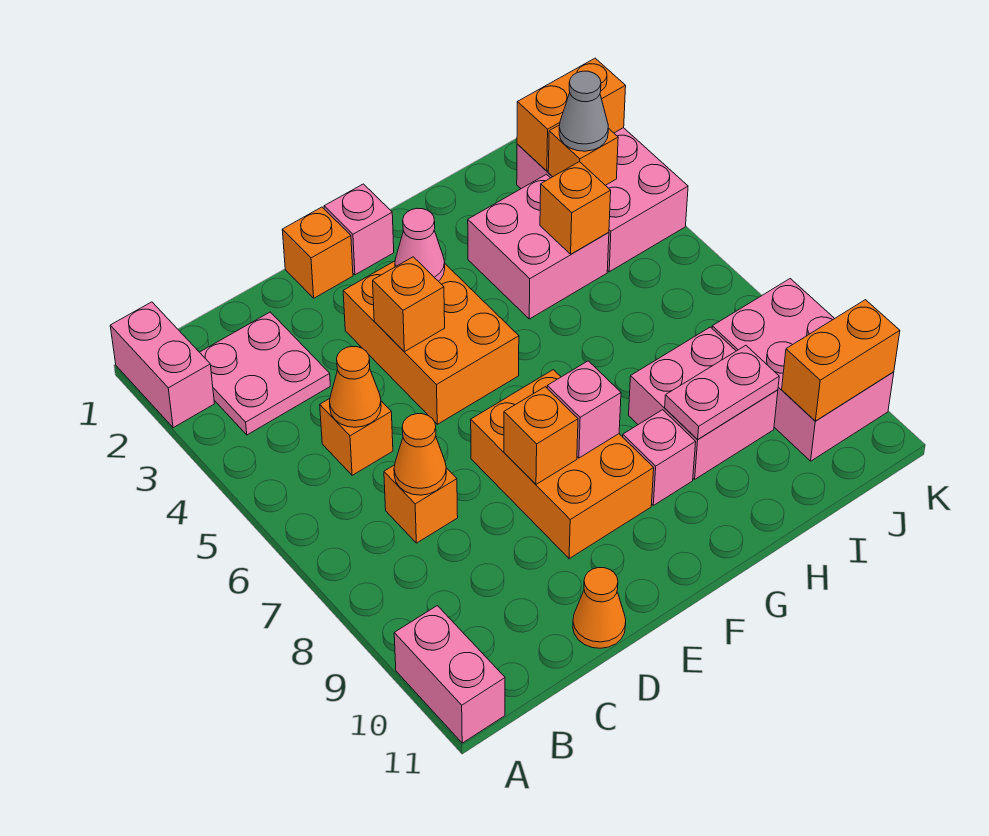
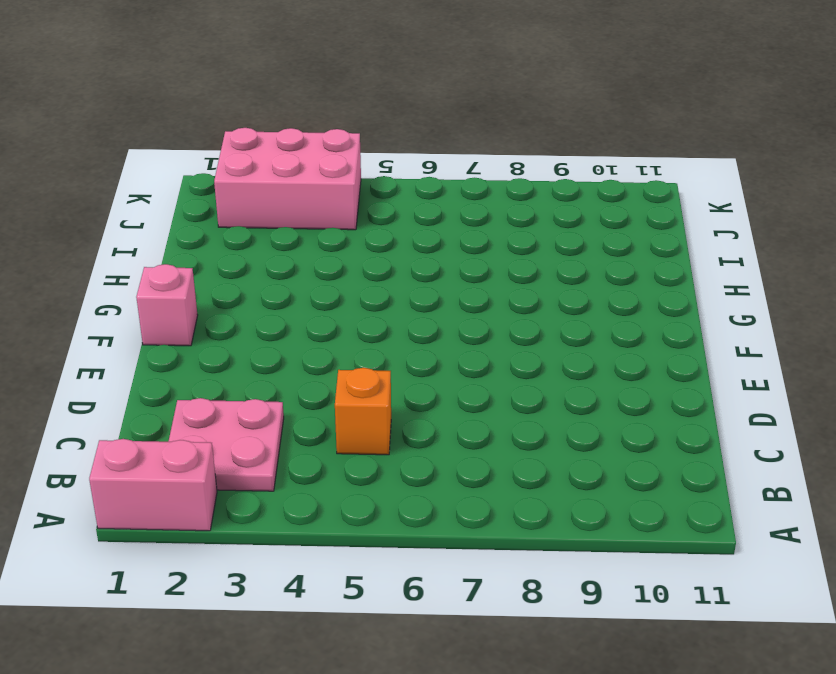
none -> pink brick A10:A11 level 1
none -> orange brick C7 level 1
none -> orange cone D11 level 1

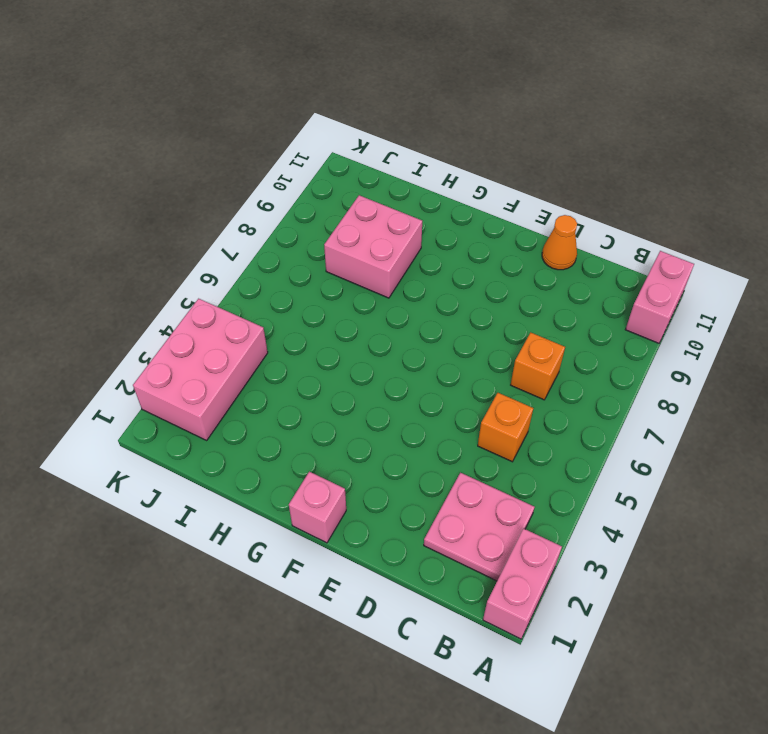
none -> orange brick E1 level 1
none -> orange brick E3:F5 level 1
none -> orange brick E7:F9 level 1

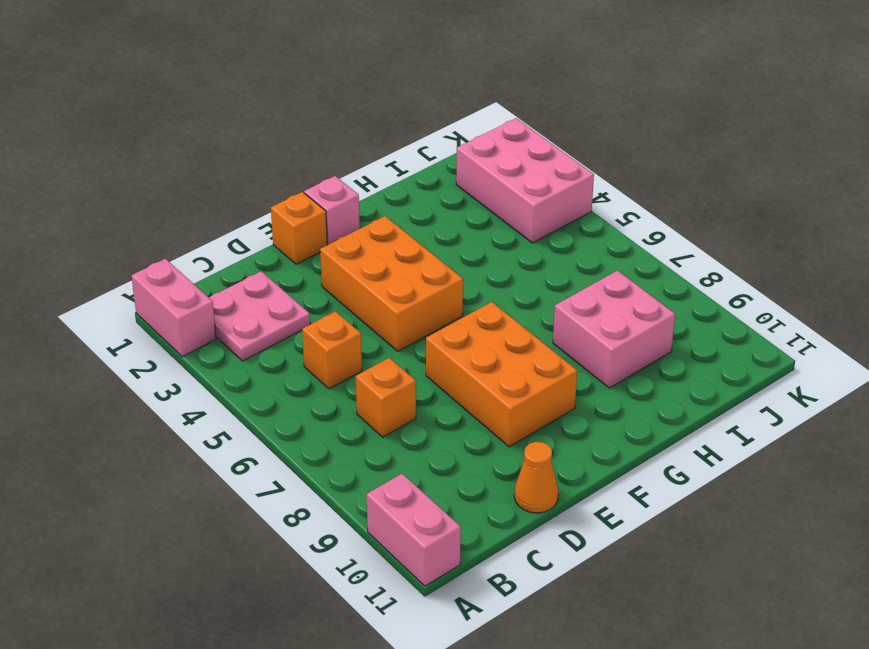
none -> pink brick G9 level 1
none -> pink brick H3:I4 level 1
none -> pink brick J8:K10 level 1

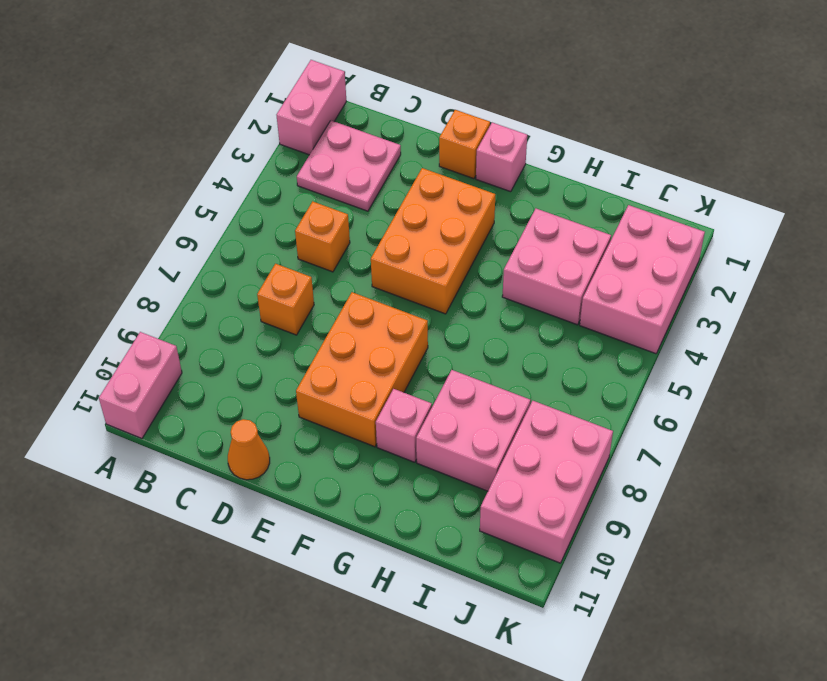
none -> orange cone C5 level 2
none -> orange cone C7 level 2
none -> orange brick E4 level 2

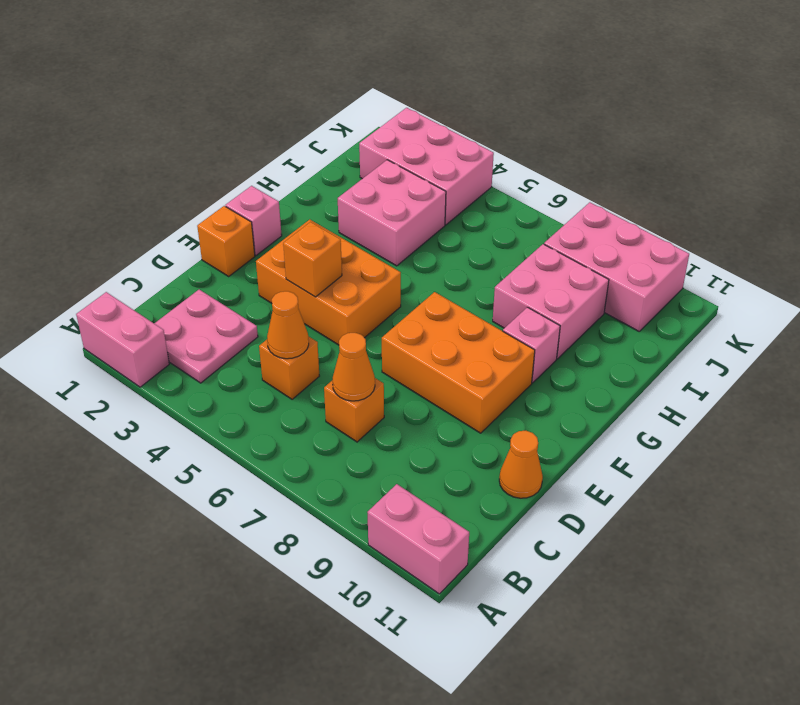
none -> orange brick E8 level 2
none -> pink cone F3 level 2
none -> pink brick F8 level 2

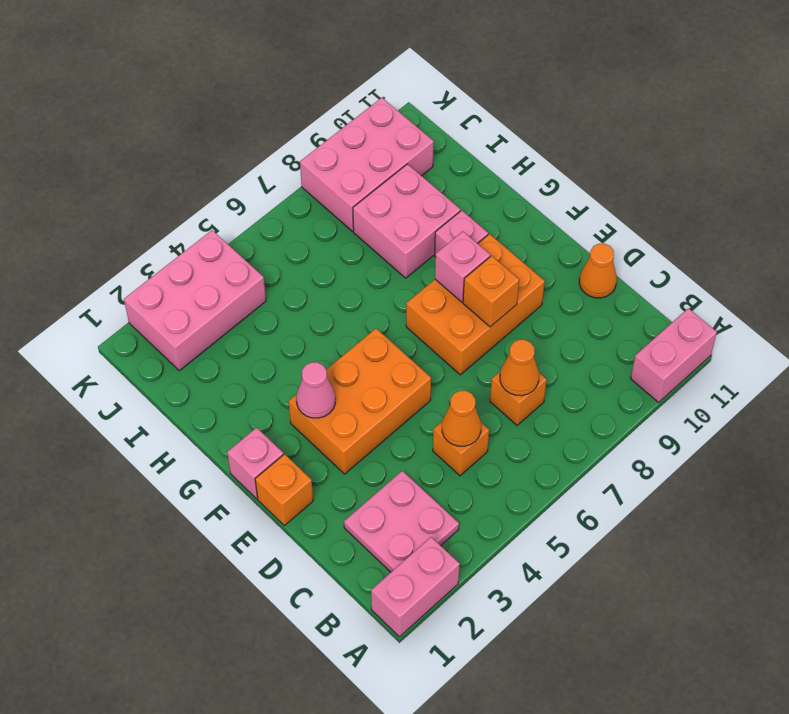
none -> pink brick H3:I4 level 1
none -> orange brick E4 level 2
none -> pink plate H9:I9 level 2

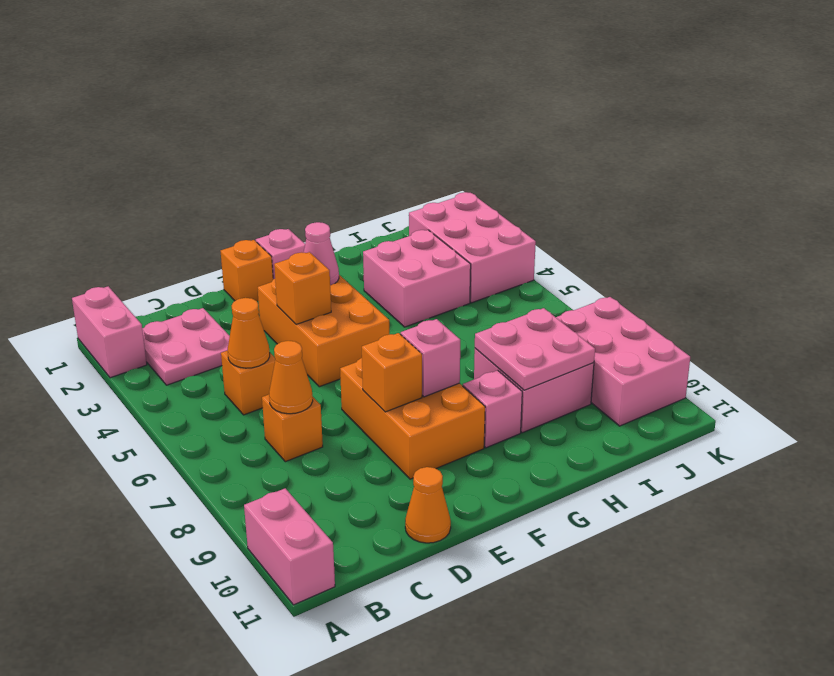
pink plate H8:I9 level 2 -> pink plate H9:I9 level 2
none -> orange brick I4 level 2
none -> orange brick J2:K2 level 2
none -> orange brick J3 level 2

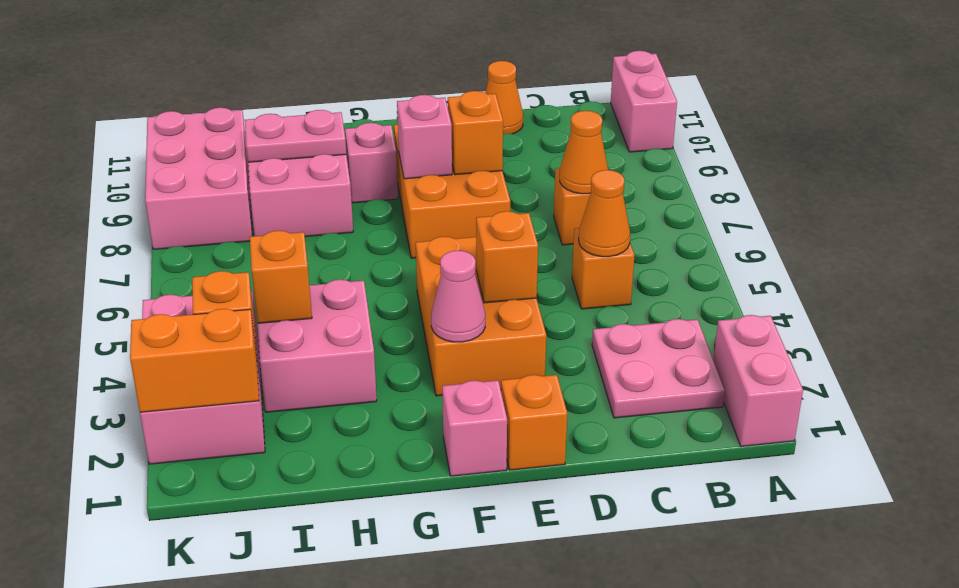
none -> orange brick J10:K10 level 2
none -> grey cone J3 level 3

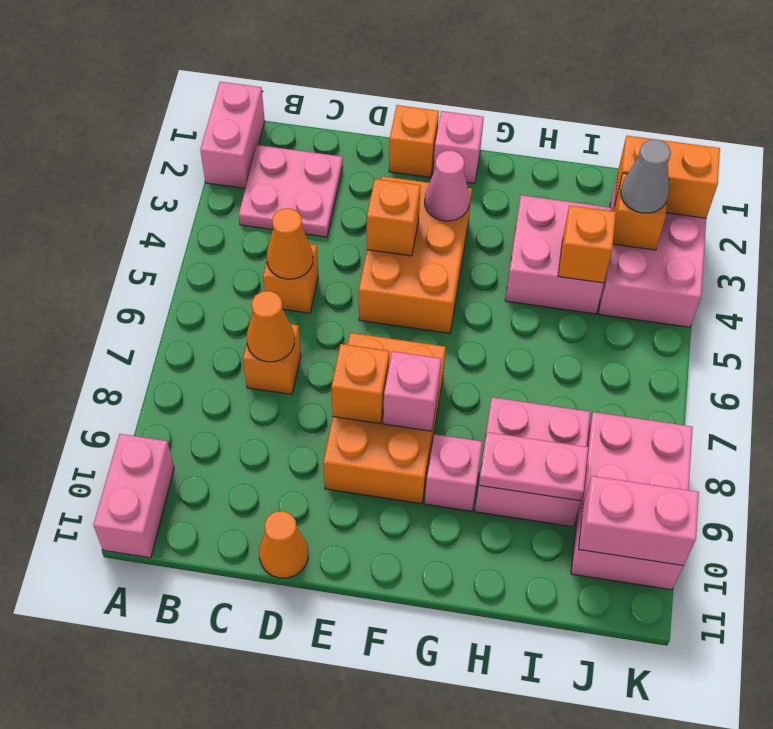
pink brick J10:K10 level 2 -> orange brick J10:K10 level 2

